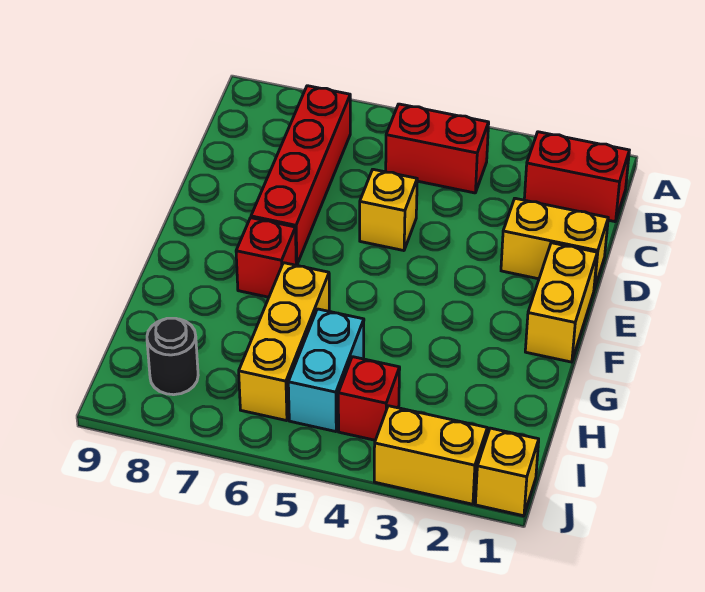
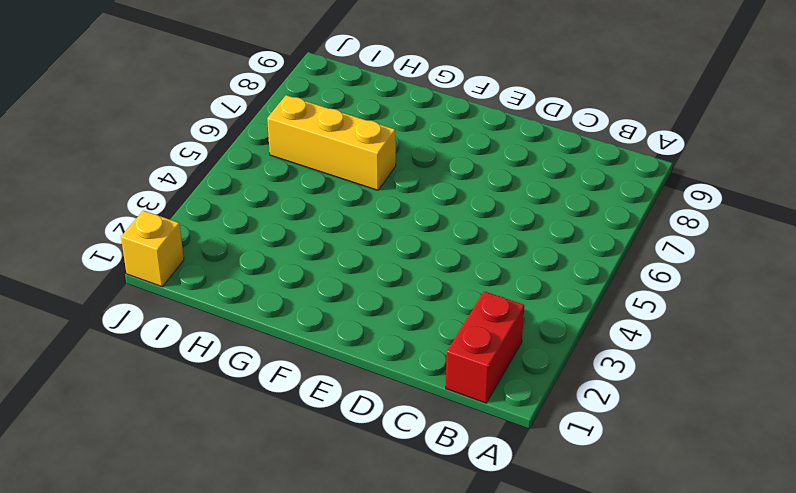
none -> red brick B4:B5 level 1
none -> red brick B7:E7 level 1
none -> yellow brick D1:D2 level 1

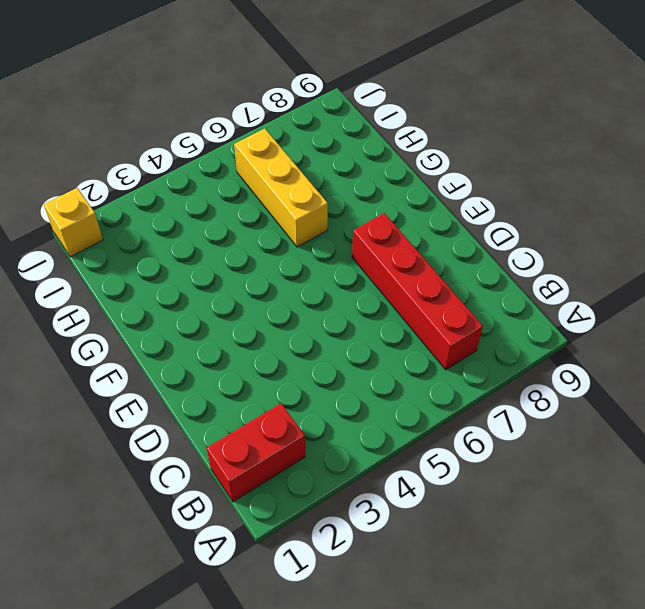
none -> red brick B4:B5 level 1
none -> yellow brick D1:D2 level 1
none -> yellow brick D5 level 1

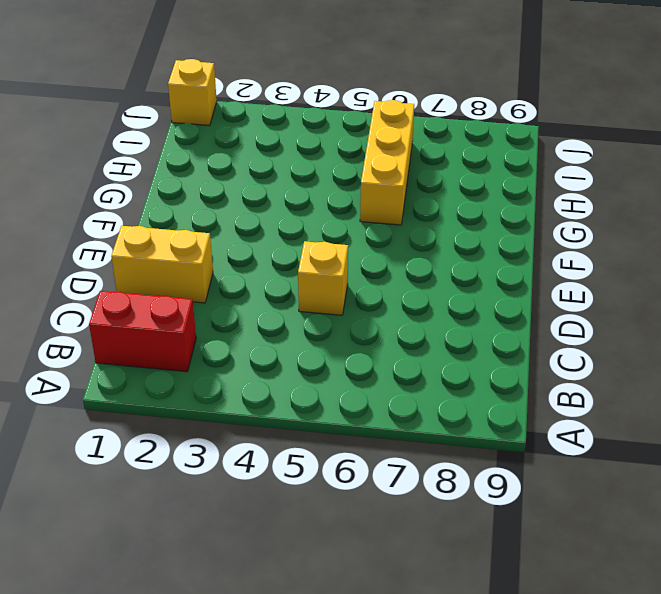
none -> red brick B4:B5 level 1
none -> red brick B7:E7 level 1
none -> yellow brick E1:F1 level 1

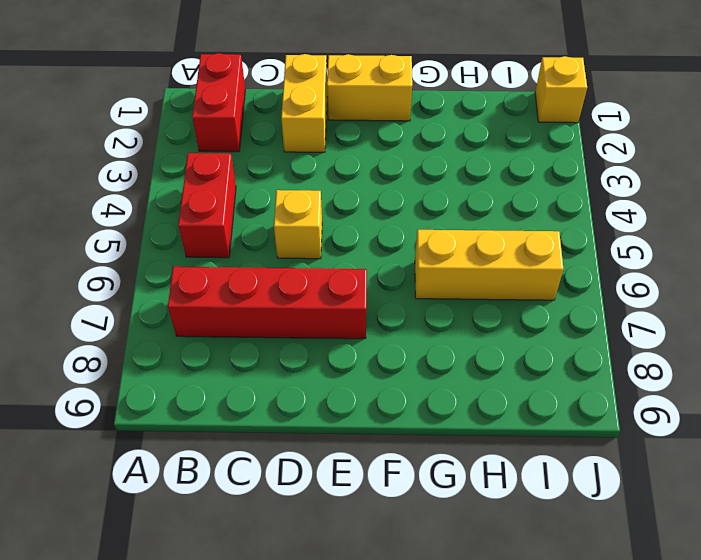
none -> red brick F7 level 1
none -> cyan brick H5:I5 level 1
none -> red brick I4 level 1

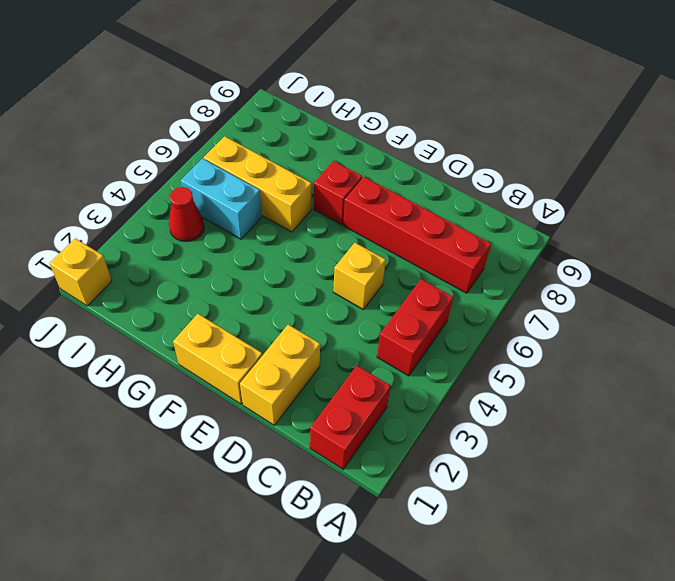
red cone I4 level 1 -> red brick I4 level 1
none -> black round brick I8 level 1
none -> yellow brick J2:J3 level 1

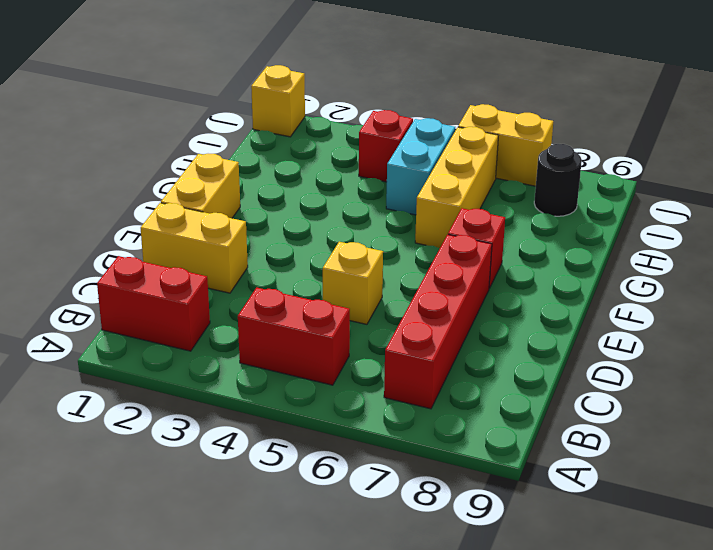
yellow brick J6:J7 level 1 -> yellow brick J2:J3 level 1

